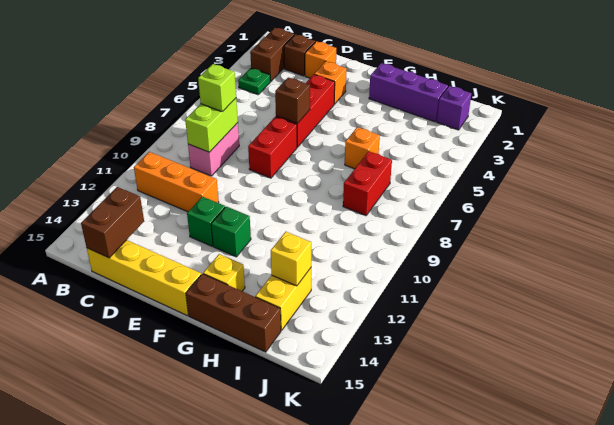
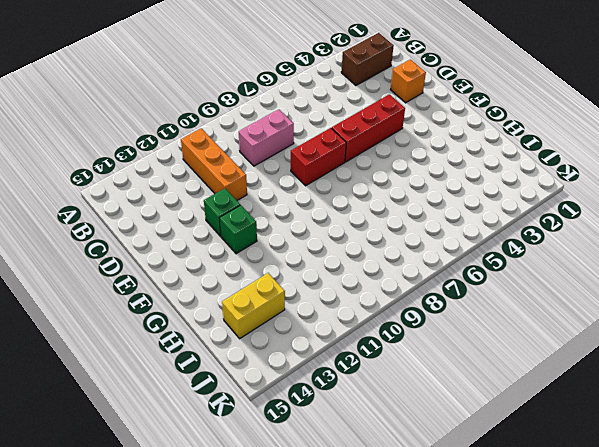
none -> green plate B4 level 1
none -> brown brick C2 level 1
none -> yellow brick C15:F15 level 1

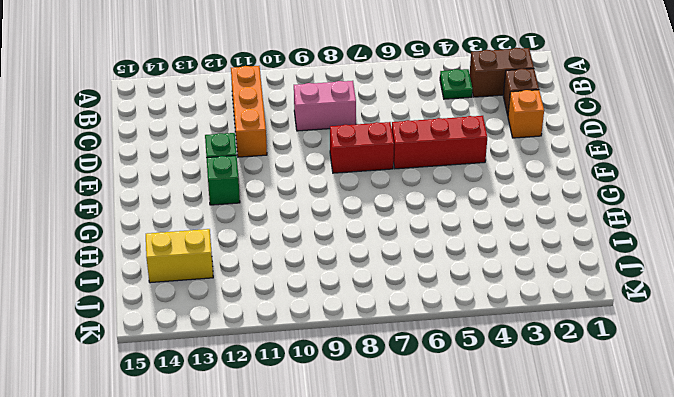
none -> yellow brick C15:F15 level 1
none -> orange brick E3 level 1
none -> purple brick G2:I2 level 1

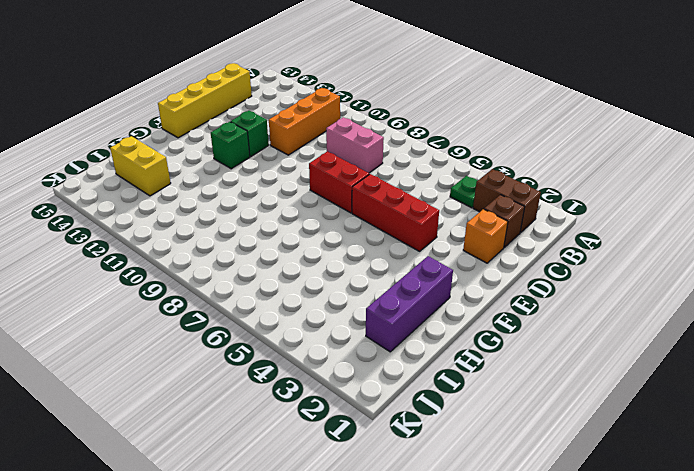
none -> orange brick E3 level 1
none -> yellow brick G14 level 1
none -> brown brick G15:I15 level 1

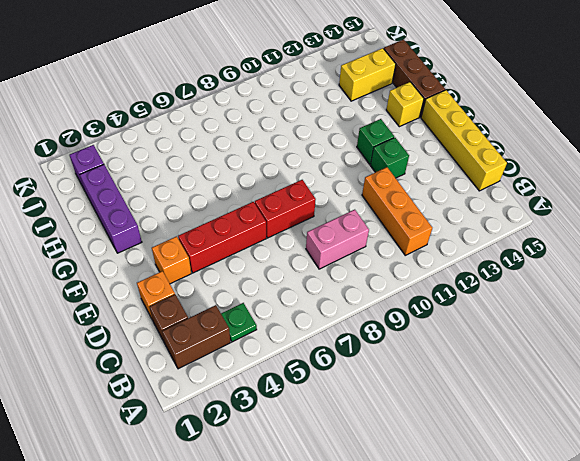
none -> orange brick H6 level 1
none -> red brick I7:I8 level 1
none -> lime brick C8:C9 level 2

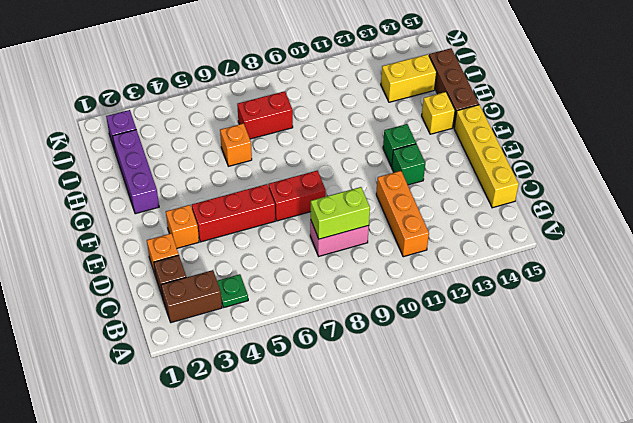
none -> brown brick C14:C15 level 2
none -> brown brick E6 level 2
none -> yellow brick I13 level 2

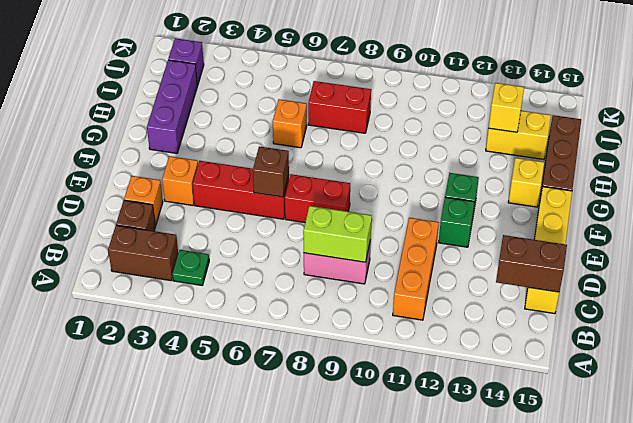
none -> lime brick C8 level 3

